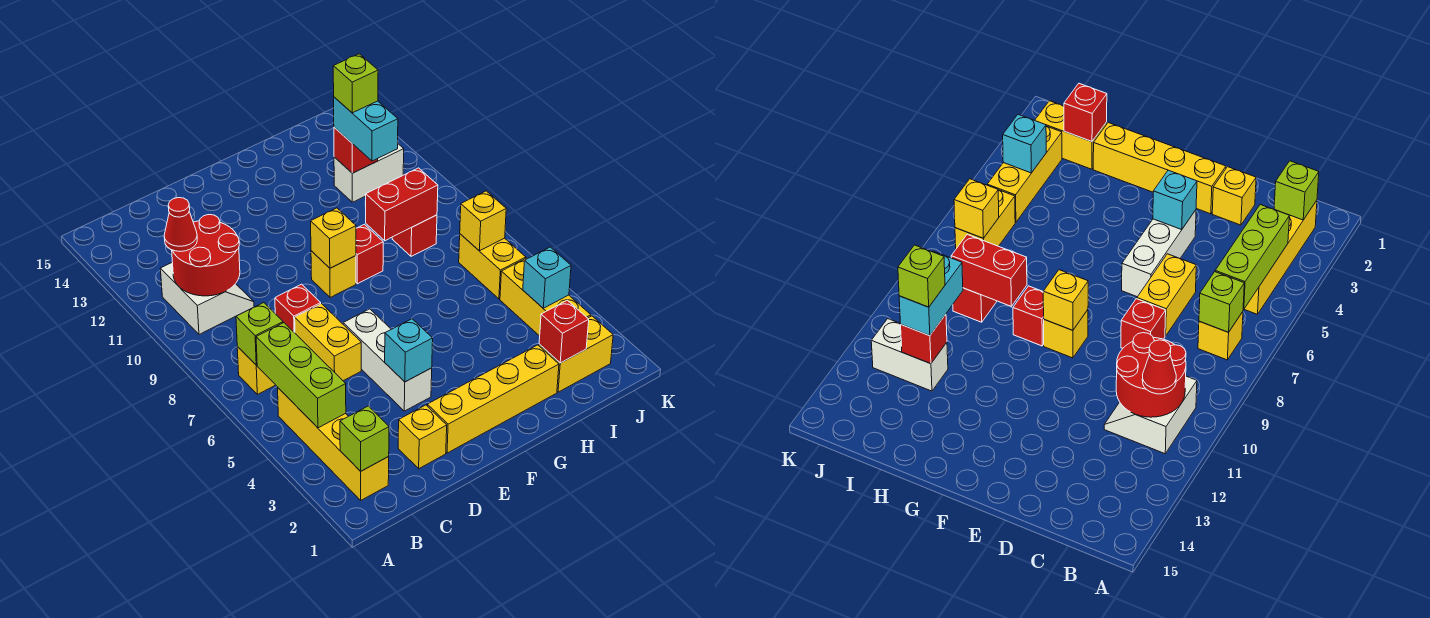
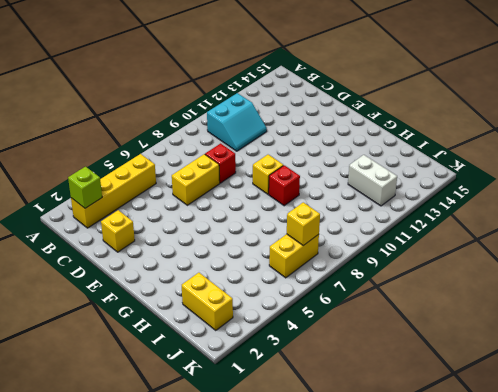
cyan slope B10:C11 level 1 top B -> white slope B10:C11 level 1 top B
none -> yellow brick B7 level 1
none -> yellow brick E2:H2 level 1
none -> white brick E4:E6 level 1

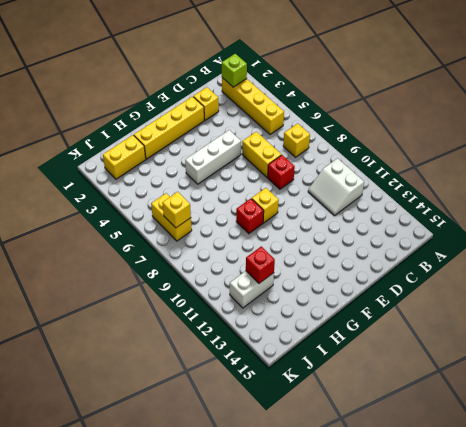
white brick E5:G5 level 1 -> white brick E4:E6 level 1
none -> red brick I9 level 1
none -> yellow brick J3:J5 level 1
none -> lime brick B4:B6 level 2

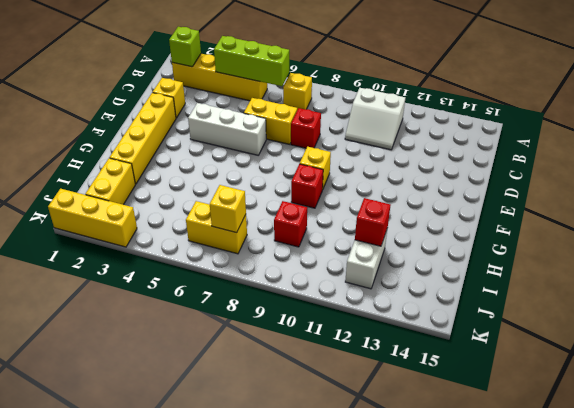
yellow brick K1:K3 level 1 -> yellow brick J3:J5 level 1
none -> lime brick B7 level 2
none -> red round brick B10:C11 level 2
none -> cyan brick E4 level 2

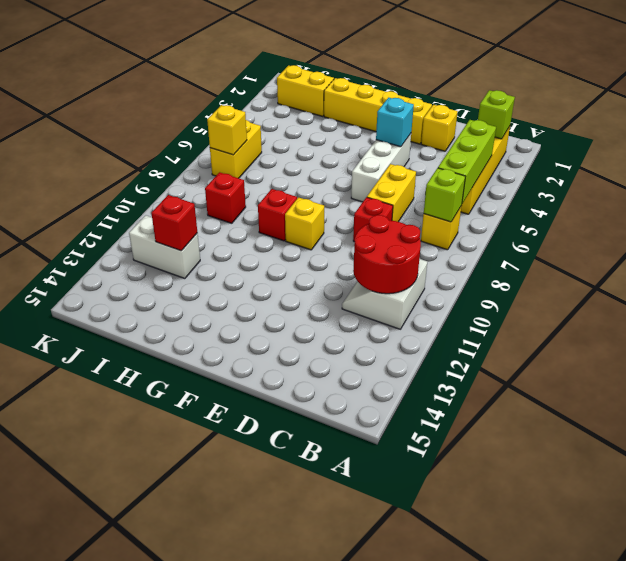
none -> yellow brick J3:J5 level 1
none -> yellow brick F9 level 2
none -> red brick H9:I9 level 2

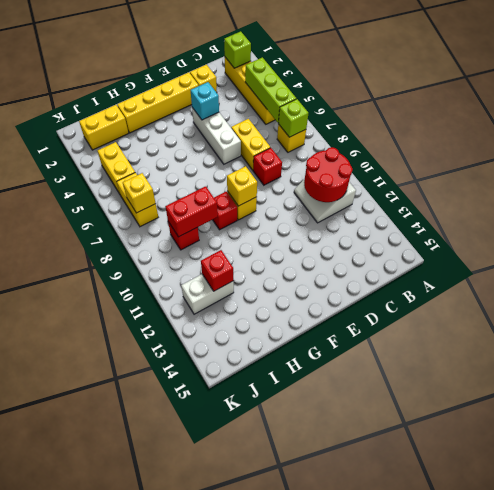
yellow brick J4:J5 level 1 -> yellow brick J3:J5 level 1
none -> red brick I2 level 2
none -> cyan brick J4 level 2
none -> red cone B11 level 3

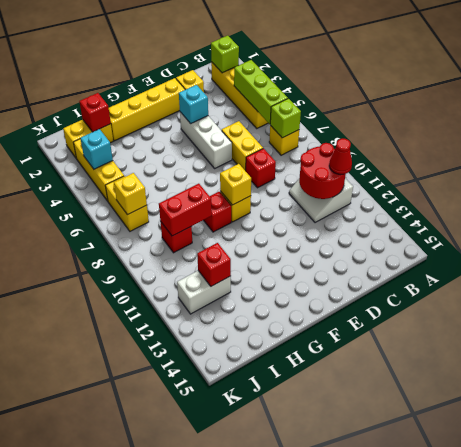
none -> cyan brick I11:I12 level 3
none -> lime brick I12 level 4

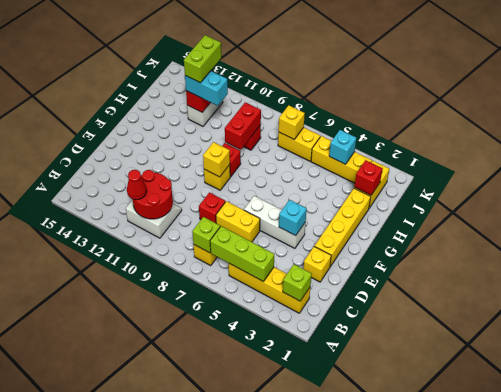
lime brick I12:J12 level 4 -> lime brick I12 level 4

